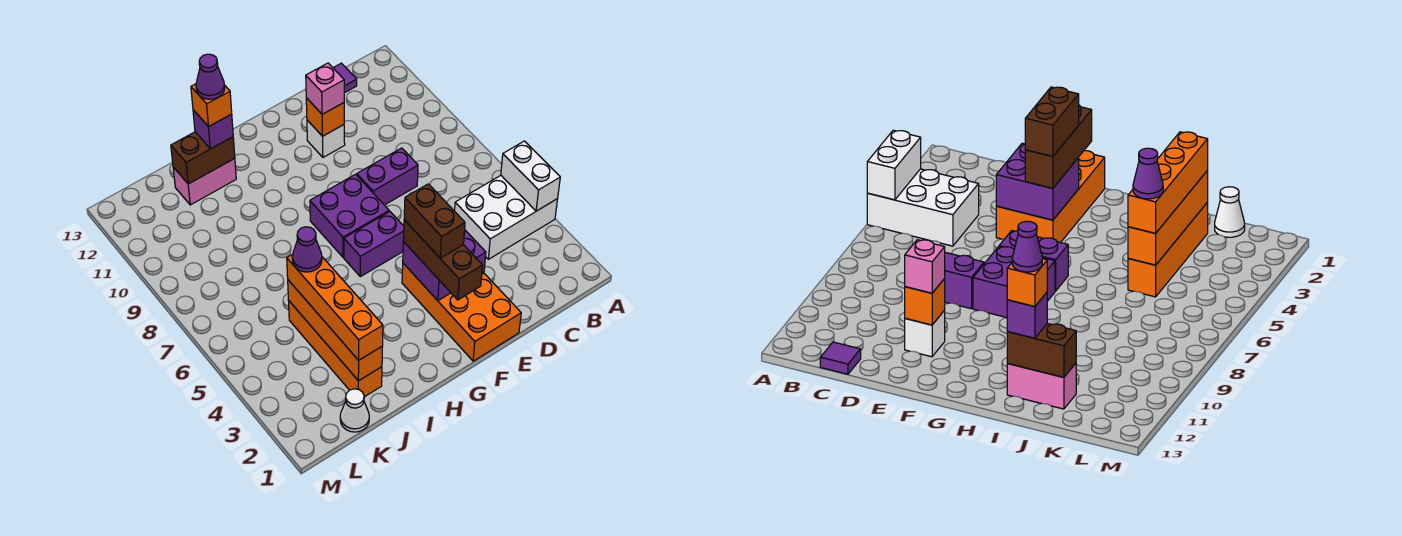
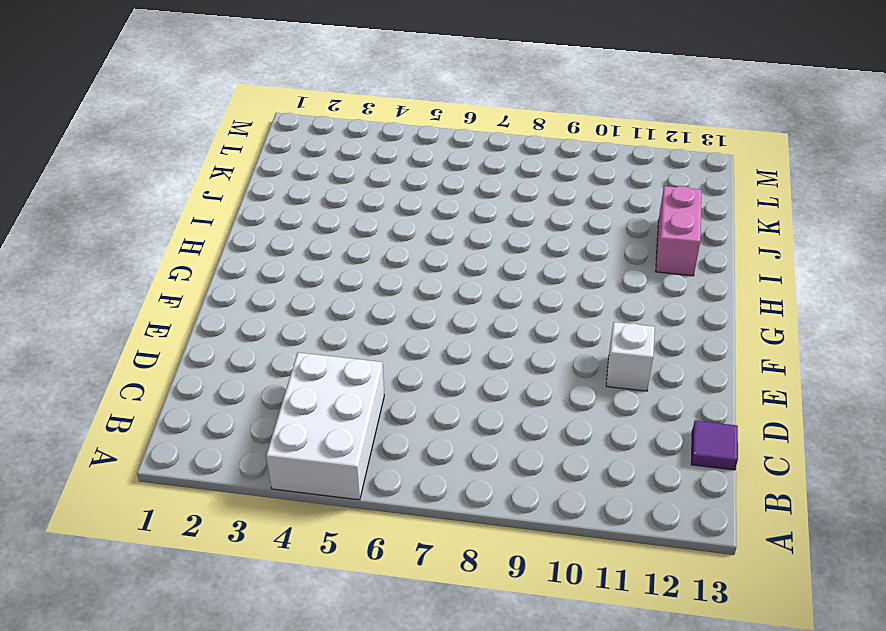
none -> purple brick D8:E8 level 1
none -> orange brick E1:F4 level 1
none -> purple brick F6:G6 level 1

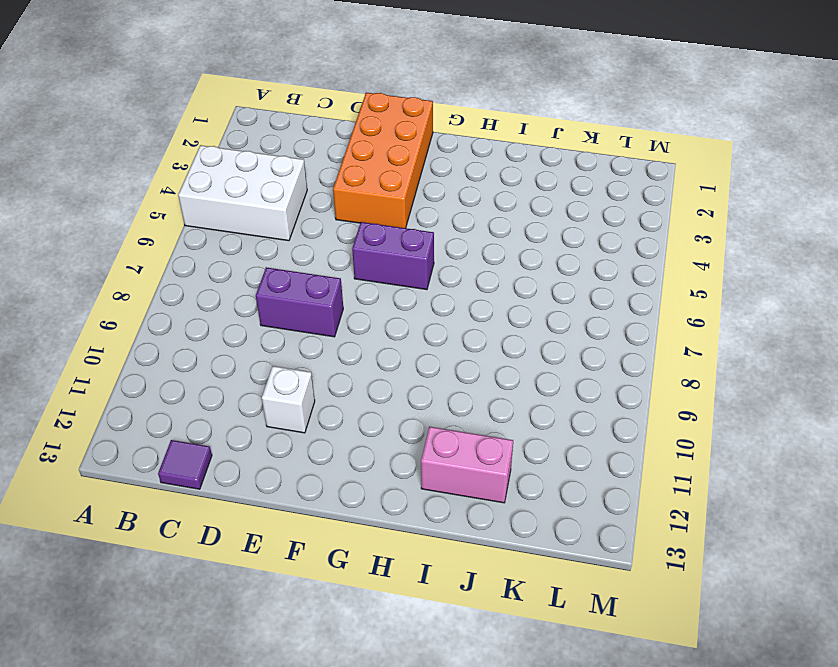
none -> purple brick F7:G8 level 1
none -> orange brick J2:J5 level 1
none -> white cone K1 level 1

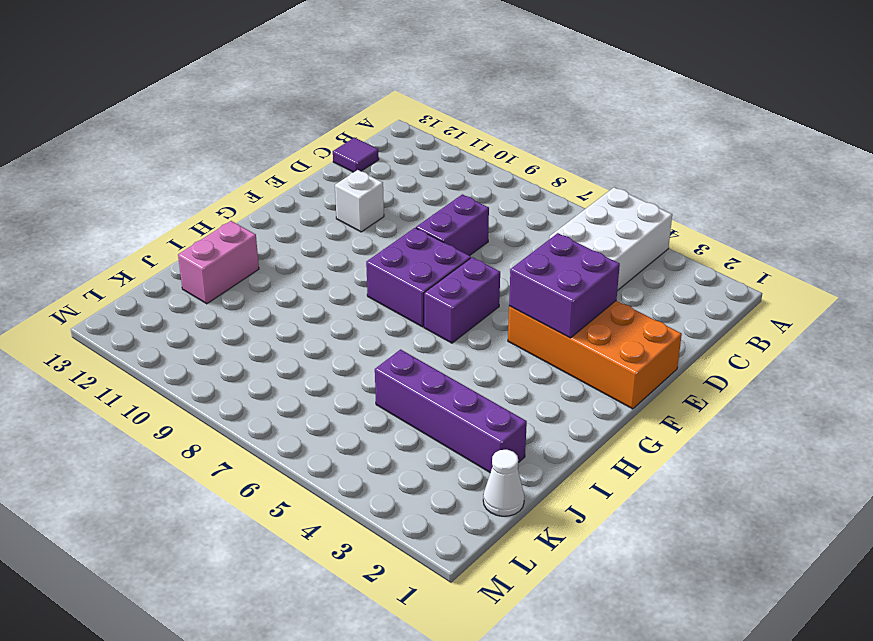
purple brick J2:J5 level 1 -> orange brick J2:J5 level 1
none -> white brick A4:A5 level 2
none -> orange brick E11 level 2
none -> brown brick I12:J12 level 2

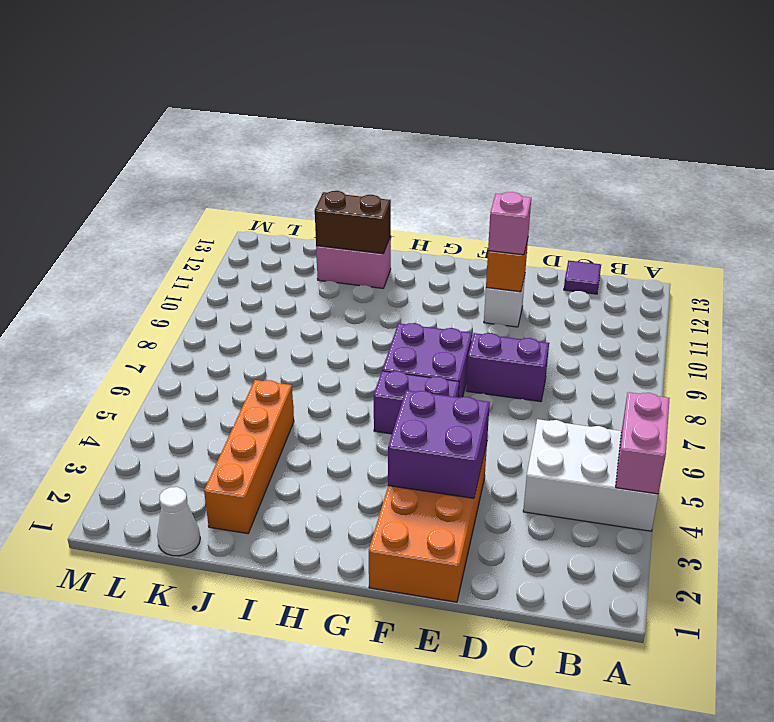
pink brick A4:A5 level 2 -> white brick A4:A5 level 2
none -> orange brick J2:J5 level 2
none -> brown brick F2:F4 level 3
none -> purple brick I12 level 3

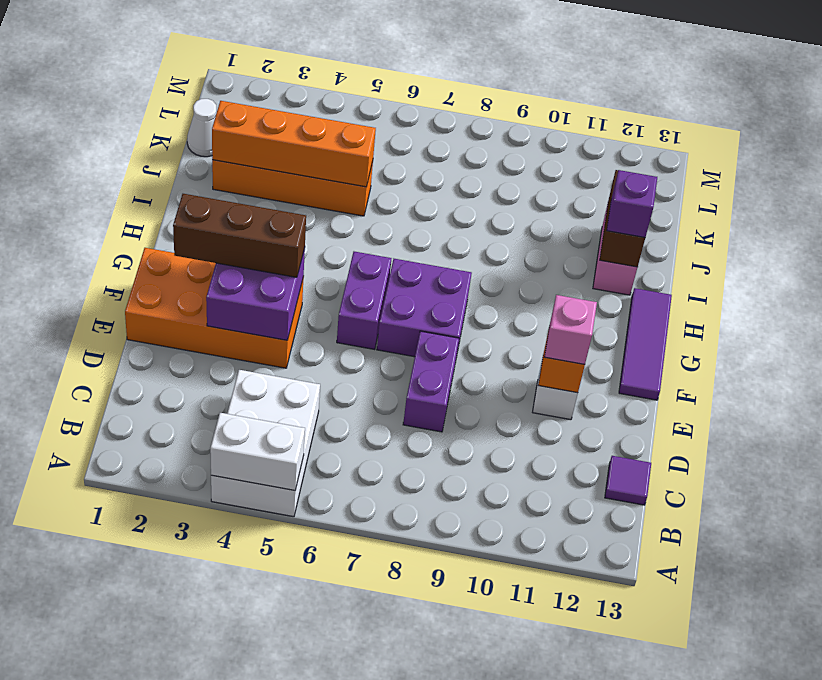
purple tile F13:H13 level 1 -> none
none -> orange brick J2:J5 level 3
none -> brown brick F3:F4 level 4
none -> orange brick I12 level 4

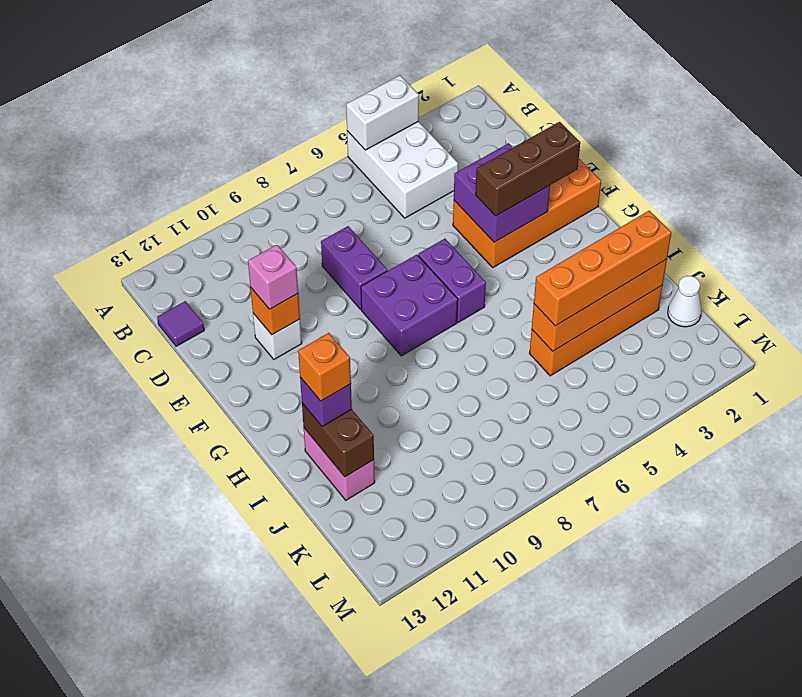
none -> brown brick F3:F4 level 4
none -> purple cone J5 level 4
none -> purple cone I12 level 5

